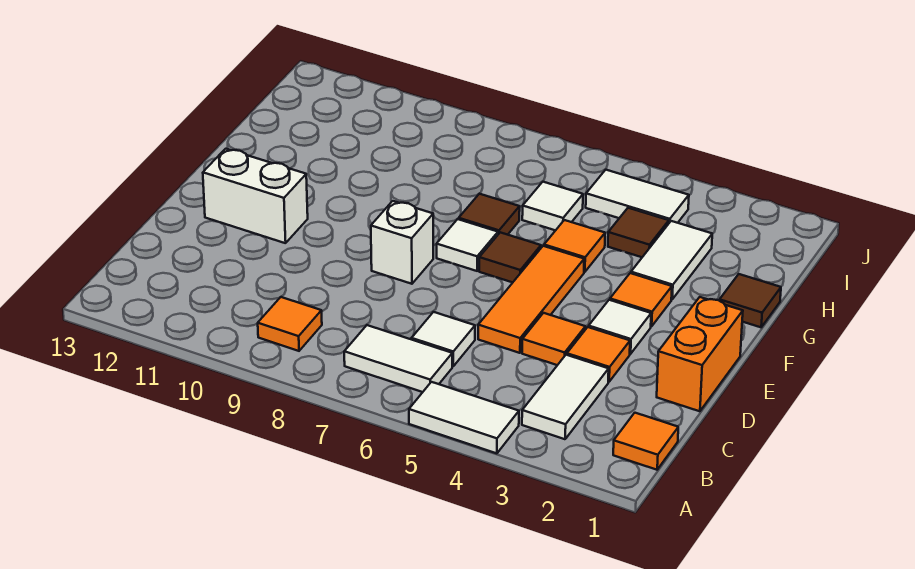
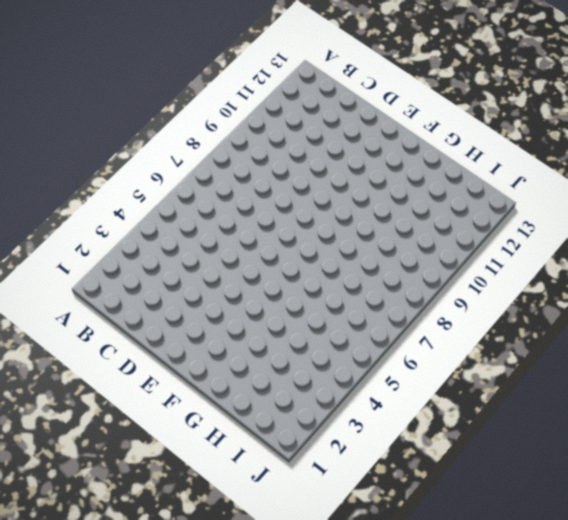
none -> white tile A4:A5 level 1
none -> orange tile B1 level 1
none -> white tile B3:C3 level 1

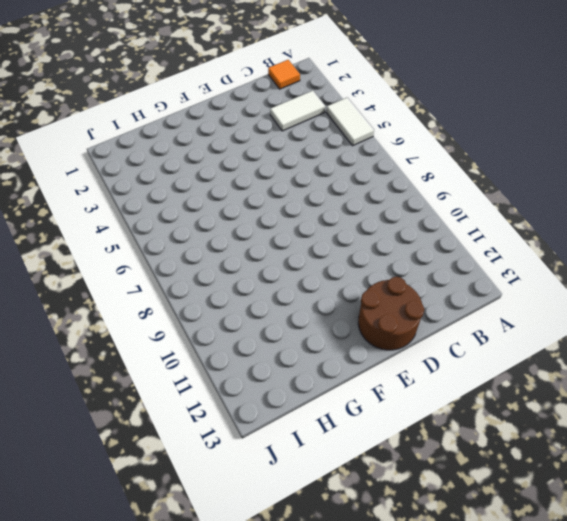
brown round brick D12:E13 level 1 -> white brick E11:E12 level 1
none -> white tile B6:B7 level 1
none -> orange tile B9 level 1
none -> white tile C6 level 1

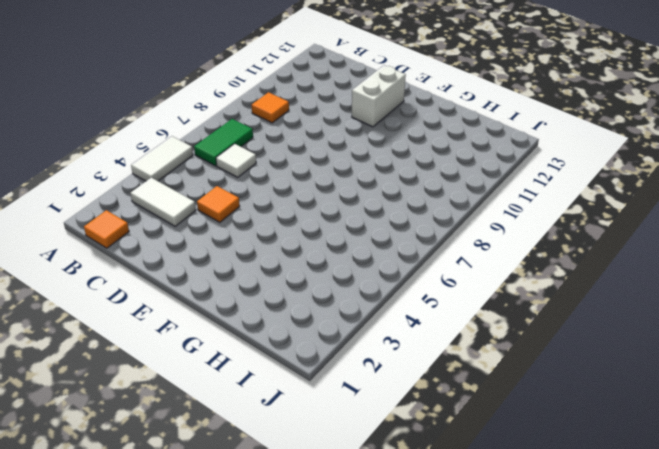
green tile B6:B7 level 1 -> white tile B6:B7 level 1
none -> orange brick D1:E1 level 1
none -> orange tile D3 level 1
none -> orange tile D5:F5 level 1

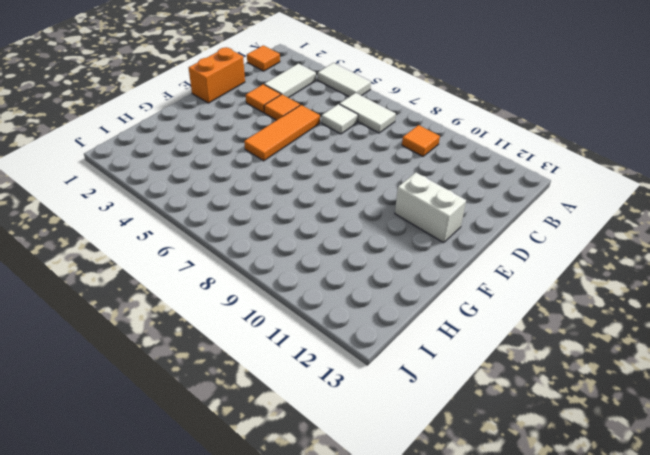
none -> white tile E3 level 1
none -> white brick E8 level 1
none -> orange tile F3 level 1

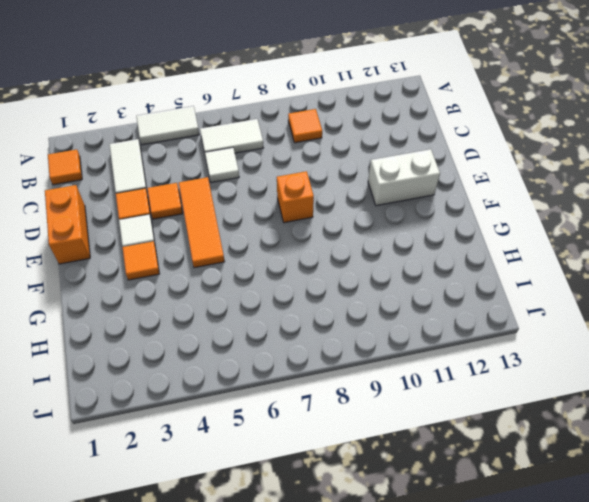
orange brick E8 level 1 -> white brick E8 level 1
none -> brown tile F6 level 1
none -> white tile F7 level 1
none -> brown tile G1 level 1

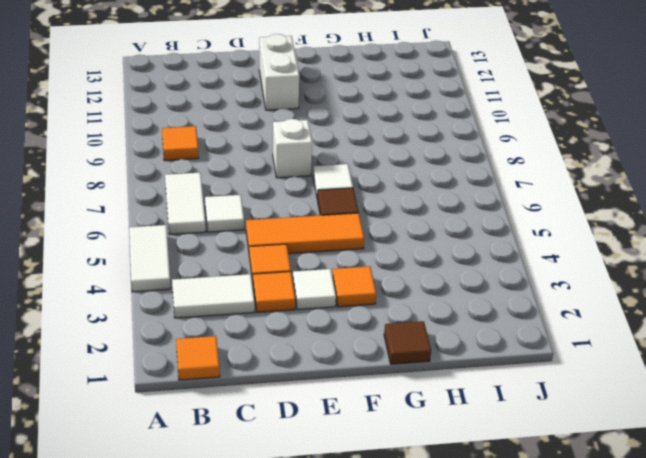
none -> orange brick D1:E1 level 1
none -> white tile G3:H3 level 1
none -> orange tile G5 level 1

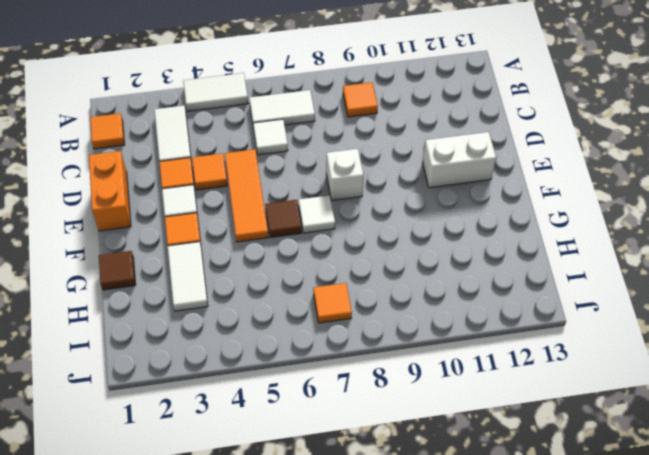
orange tile I7 level 1 -> orange tile G5 level 1
none -> brown tile G7 level 1
none -> brown tile H4 level 1
none -> white tile H6 level 1

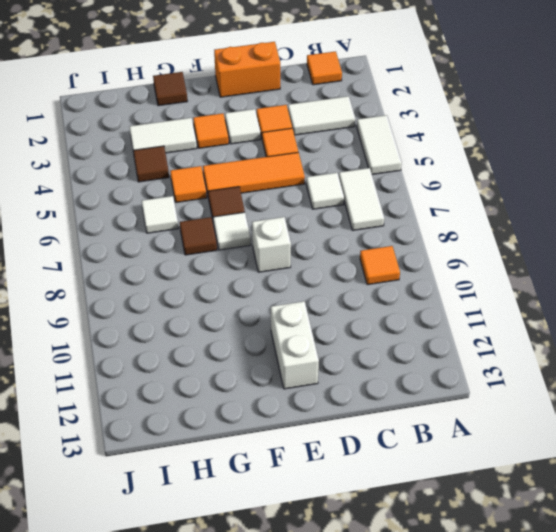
none -> white tile I4:I5 level 1

